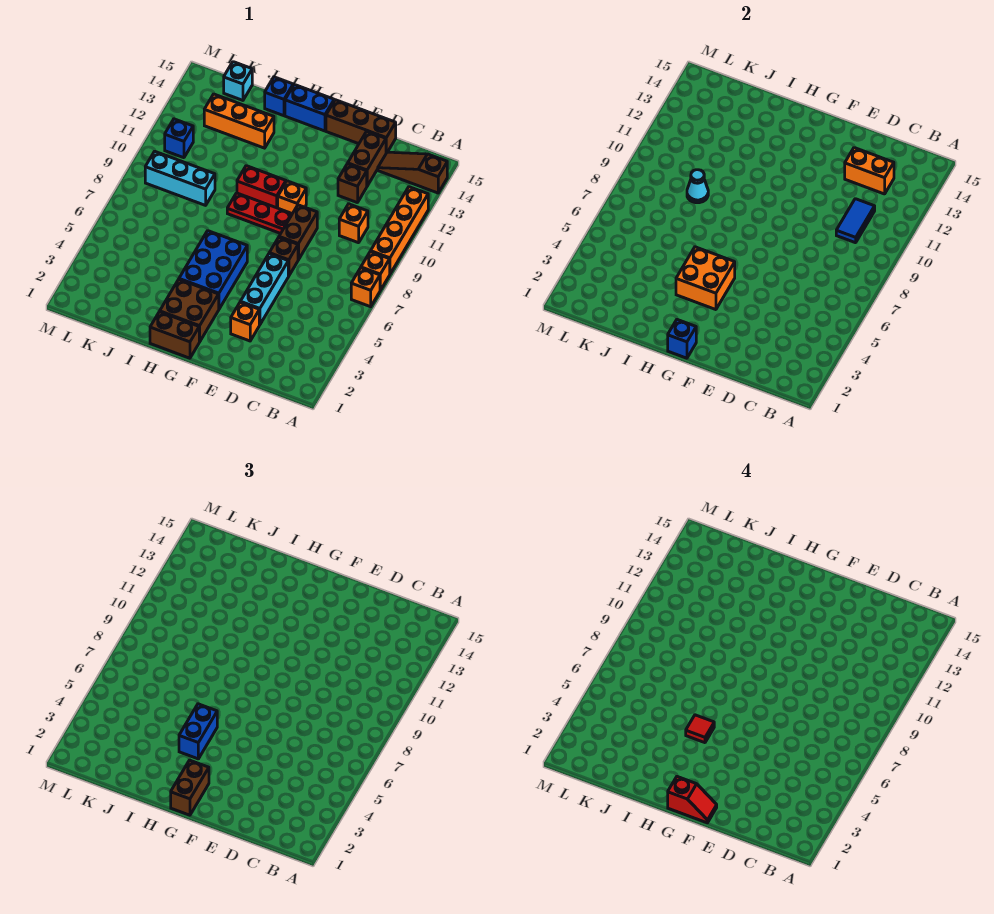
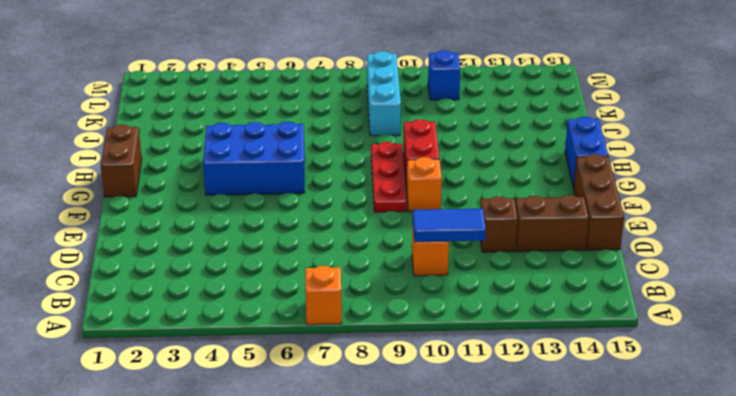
none -> orange brick A8 level 1
none -> orange brick A9:A12 level 1
none -> brown slope A14:C14 level 1 top A
none -> orange brick E3 level 1

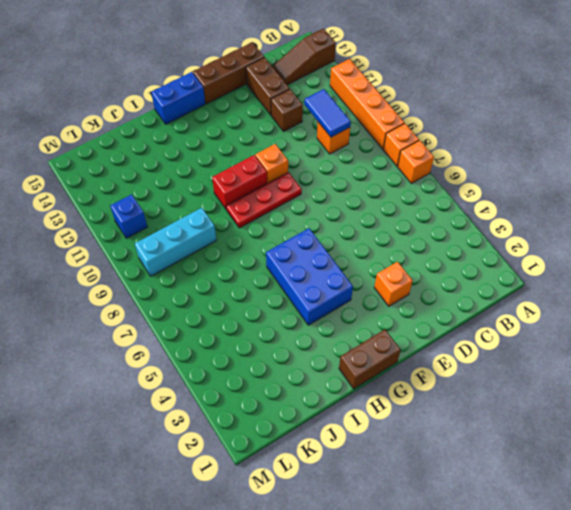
none -> cyan brick E4:E6 level 1
none -> brown brick E7 level 1
none -> brown brick E8:E9 level 1
none -> brown brick G2:H3 level 1

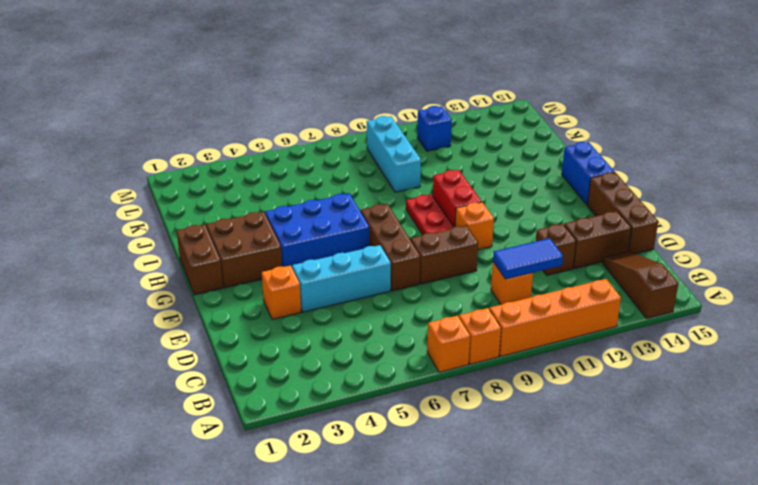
brown brick E7:G7 level 1 -> brown brick E7 level 1
none -> orange brick I13:K13 level 1
none -> blue brick I15 level 1
none -> cyan brick K15 level 1
none -> orange brick C13:D13 level 2

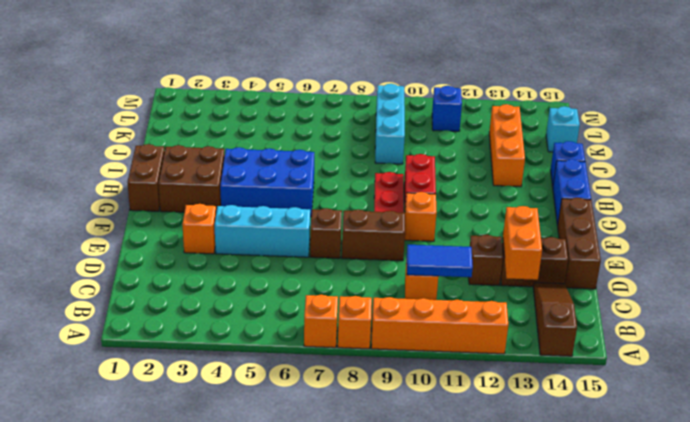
none -> blue brick G1 level 2
none -> orange brick G4:H5 level 2
none -> cyan cone J9 level 2
none -> brown brick G1:G2 level 3

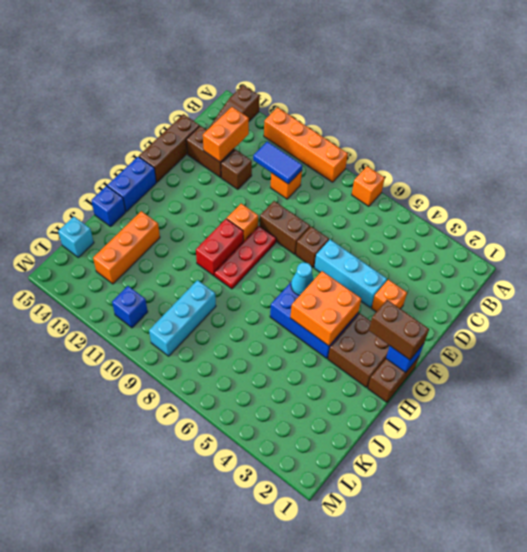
cyan cone G6 level 2 -> cyan cone J9 level 2
none -> orange brick A8 level 1
none -> blue brick H4:H5 level 3
none -> red slope F1:G1 level 4 top G
none -> red tile H5 level 4

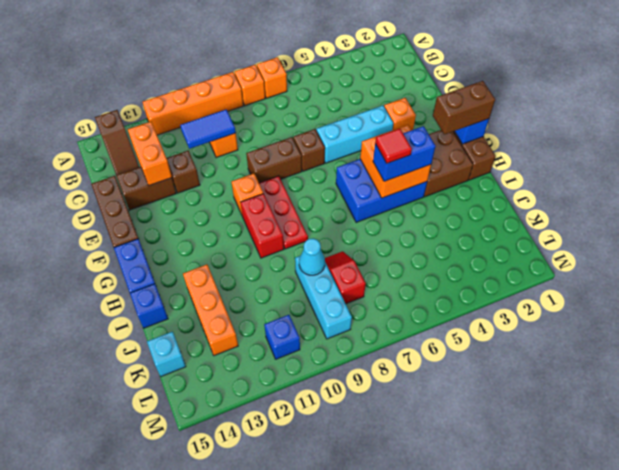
red slope J8:K8 level 1 top K -> red slope F1:G1 level 4 top G

